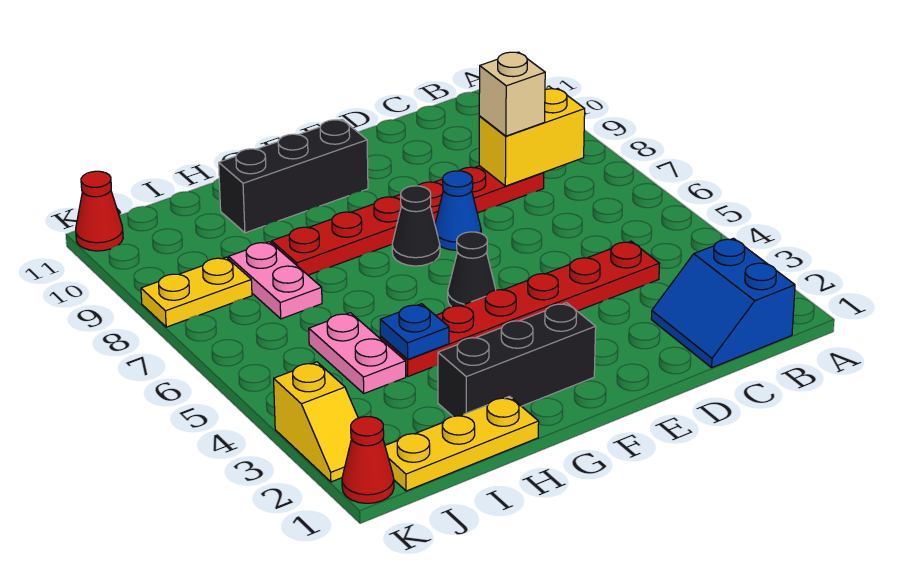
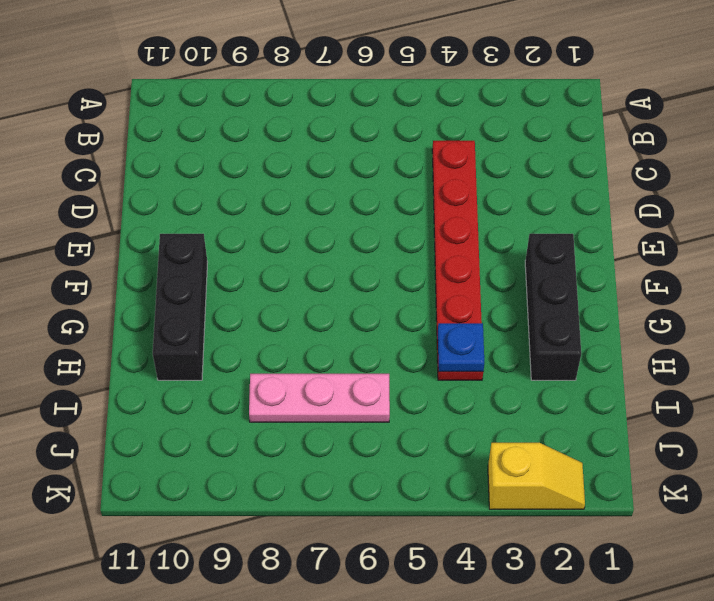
pink plate I6:I8 level 1 -> pink plate I7:I8 level 1
none -> blue slope B1:C2 level 1 top B
none -> red plate C8:H8 level 1
none -> blue cone E7 level 1

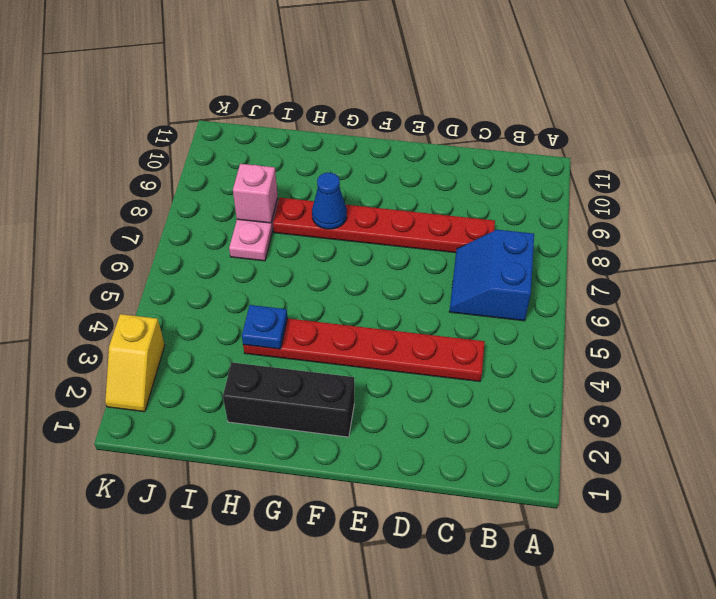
blue slope B6:C7 level 1 top B -> blue slope B1:C2 level 1 top B
blue cone G8 level 2 -> blue cone E7 level 1
pink brick I8 level 2 -> none
none -> black cone F5 level 1
none -> black cone F7 level 1
none -> black brick F10:H10 level 1

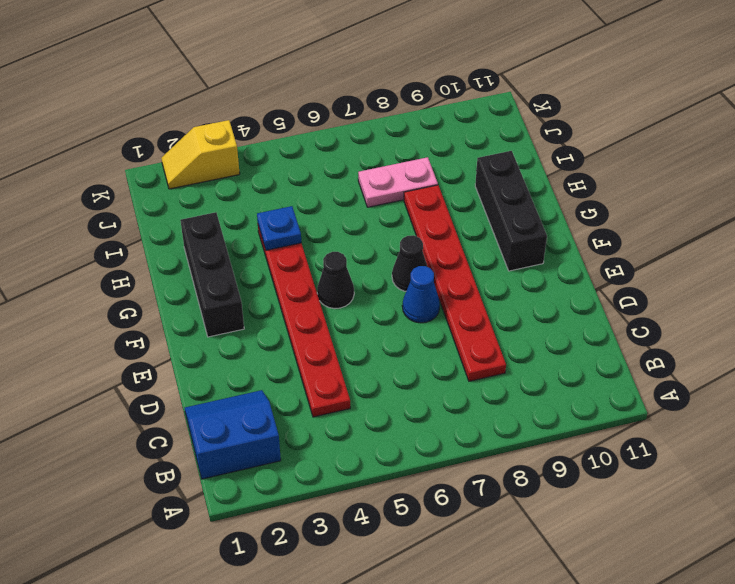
none -> yellow plate H1:J1 level 1
none -> pink plate I4:I5 level 1
none -> yellow plate J8:K8 level 1

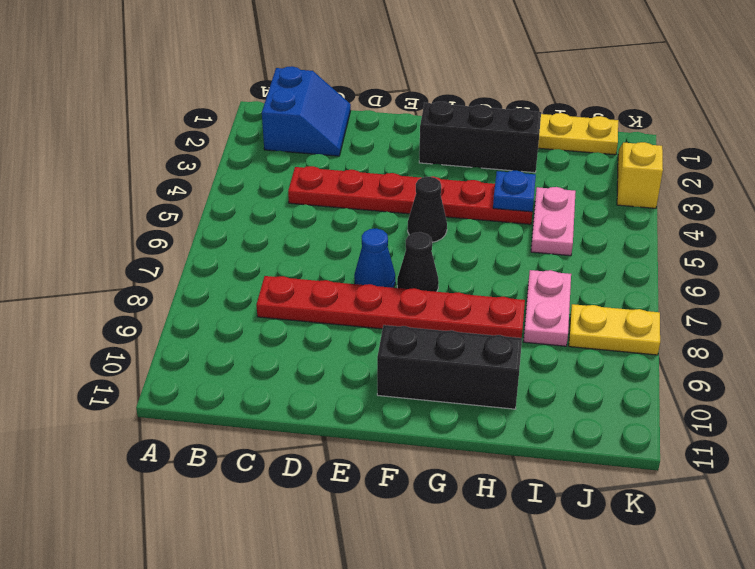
none -> red cone K1 level 1
none -> red cone K11 level 1
none -> yellow brick B8:C8 level 2

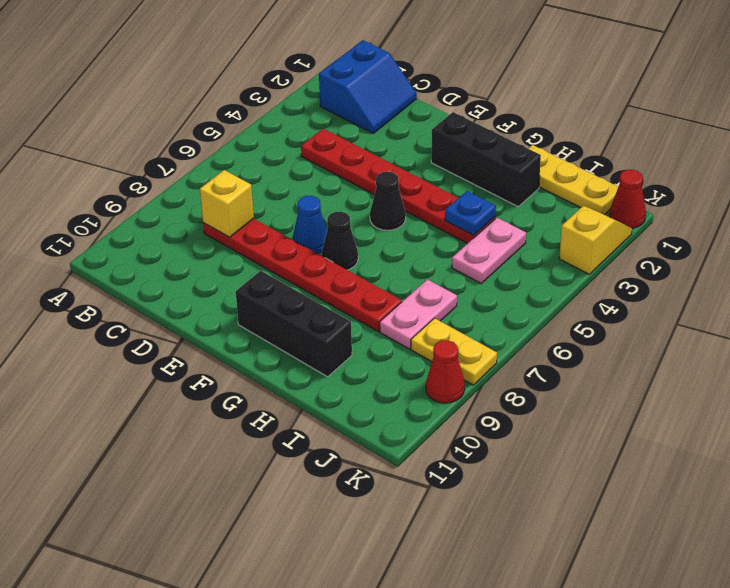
yellow brick C8 level 2 -> yellow brick B8:C8 level 2
red cone K9 level 1 -> red cone K11 level 1
none -> tan brick C8 level 3

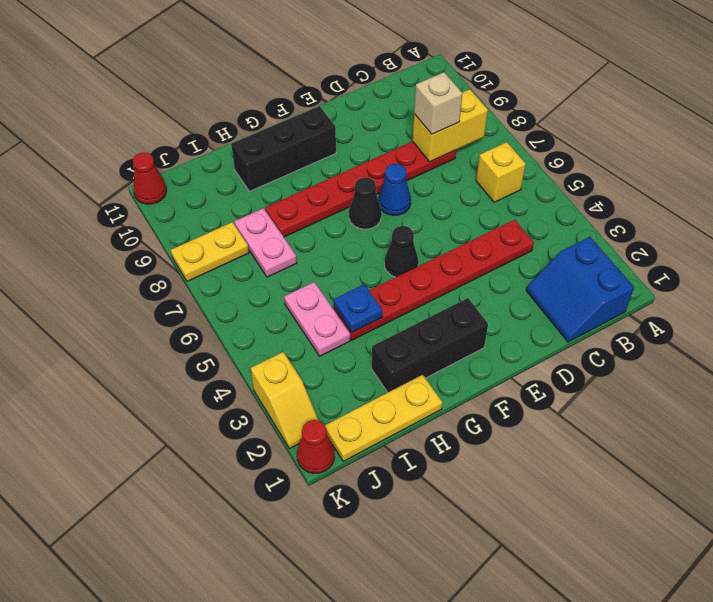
yellow brick B6 level 1 -> none

